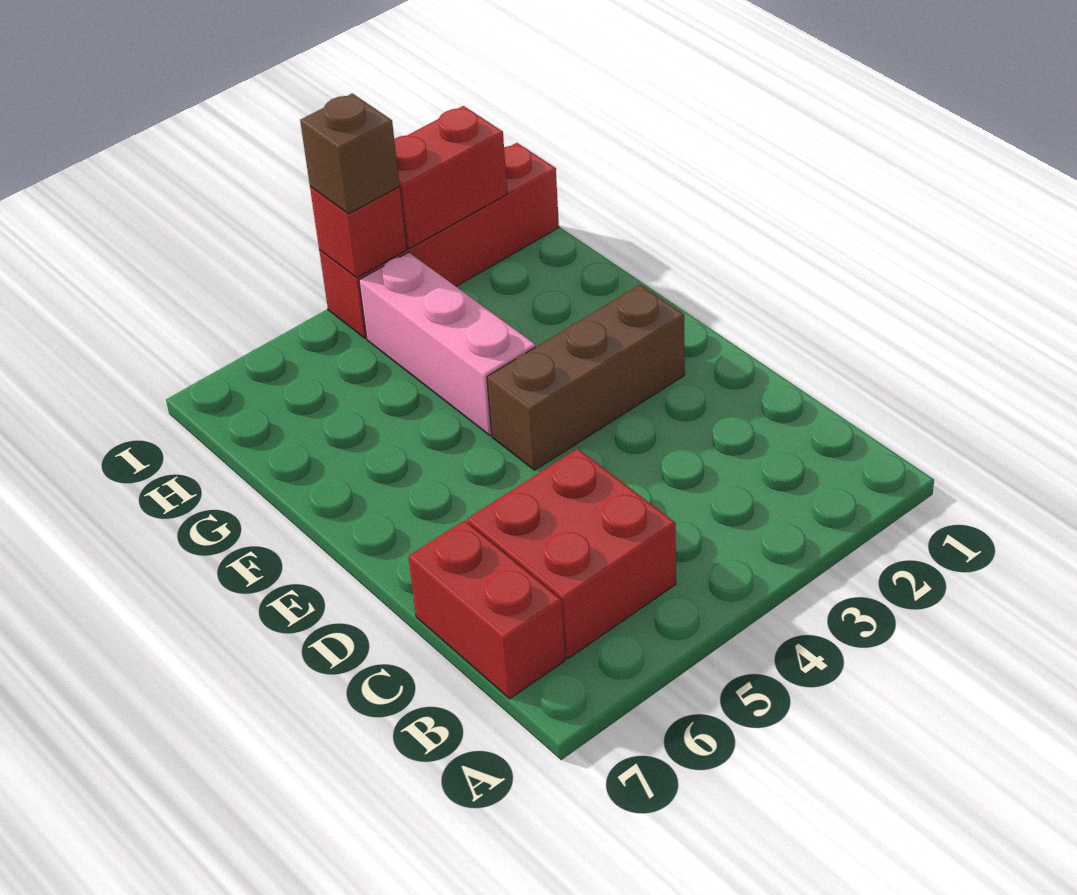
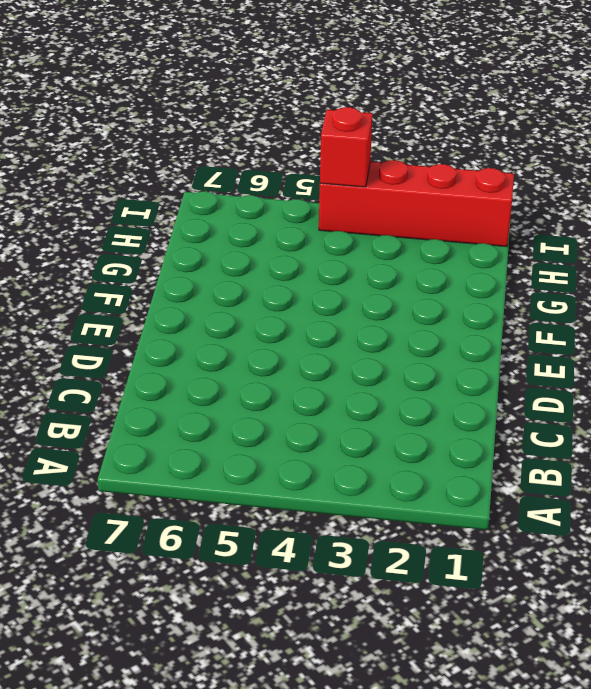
none -> red brick B5:C6 level 1
none -> red brick B7:C7 level 1

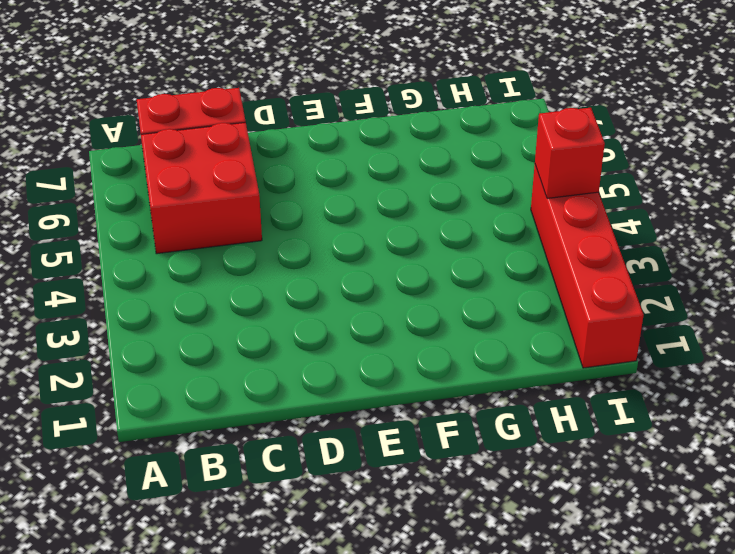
none -> brown brick E2:E4 level 1
none -> pink brick F4:H4 level 1

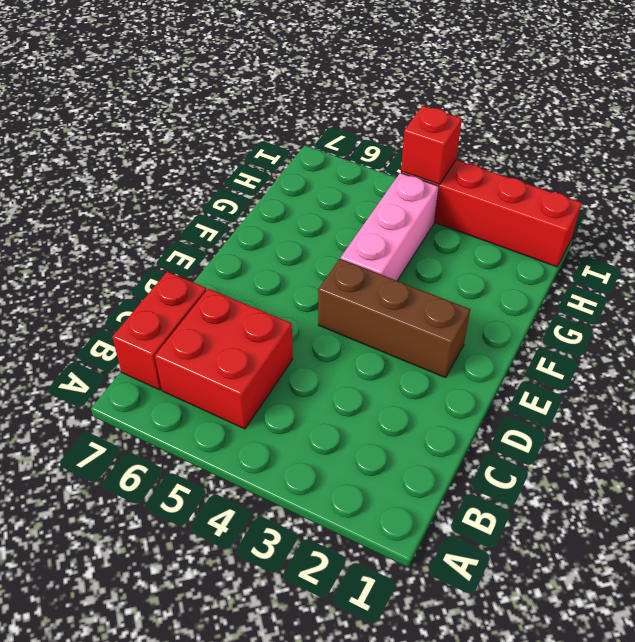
none -> red brick I2:I3 level 2
none -> brown brick I4 level 3

